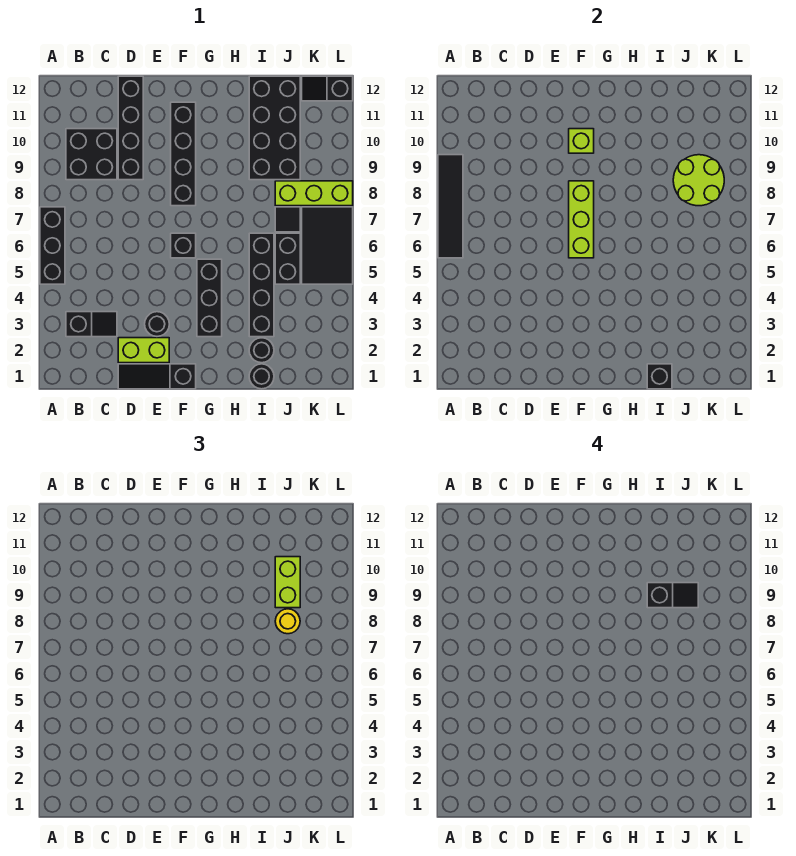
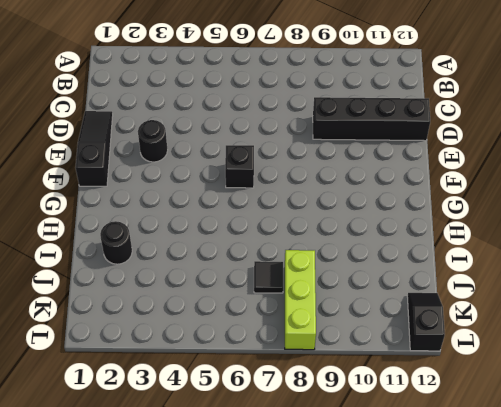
none -> black brick A5:A7 level 1
none -> black slope B3:C3 level 1 top B
none -> black brick B9:C10 level 1

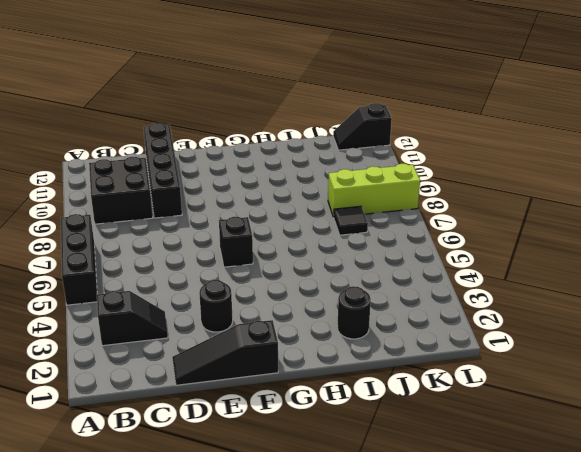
none -> lime brick D2:E2 level 1
none -> black brick F8:F11 level 1
none -> black brick G3:G5 level 1

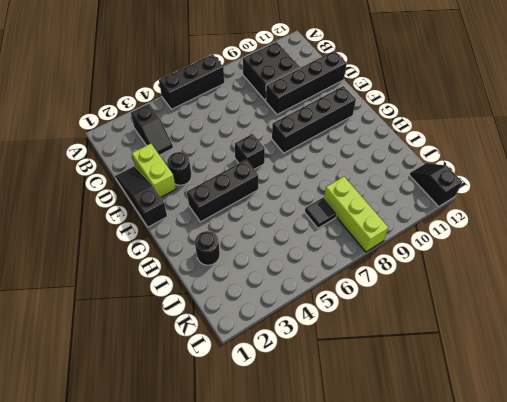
none -> black round brick I1 level 1
none -> black brick I3:I6 level 1
none -> black brick I9:J12 level 1

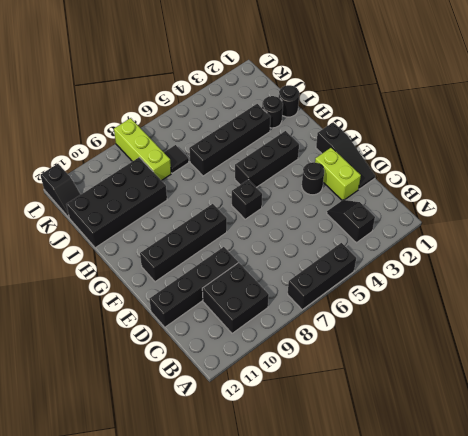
none -> black brick J5:J6 level 1
none -> black tile K5:L7 level 1
none -> black tile A6:A9 level 2

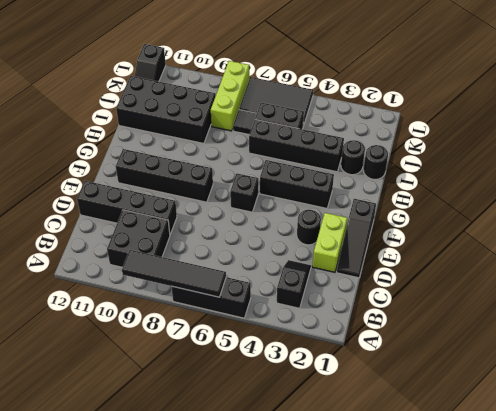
none -> lime brick F6:F8 level 2
none -> lime brick F10 level 2
none -> black brick I1 level 2

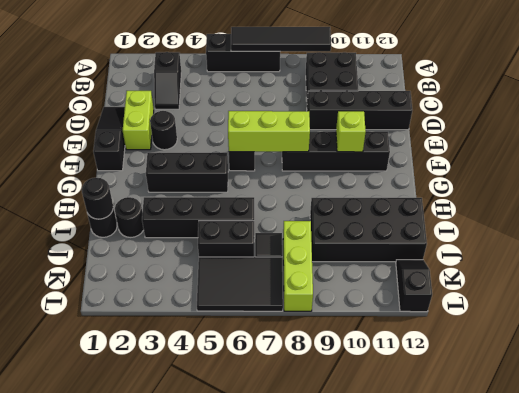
black round brick I1 level 2 -> black brick I1 level 2
none -> lime round brick J8:K9 level 2
none -> yellow round brick J8 level 3
none -> lime brick J9:J10 level 3

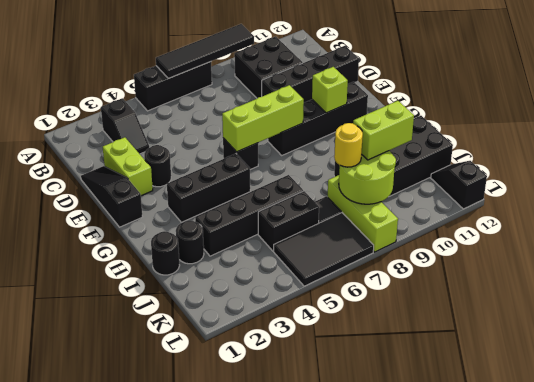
none -> black brick I1 level 2
none -> black slope I9:J9 level 4 top I

